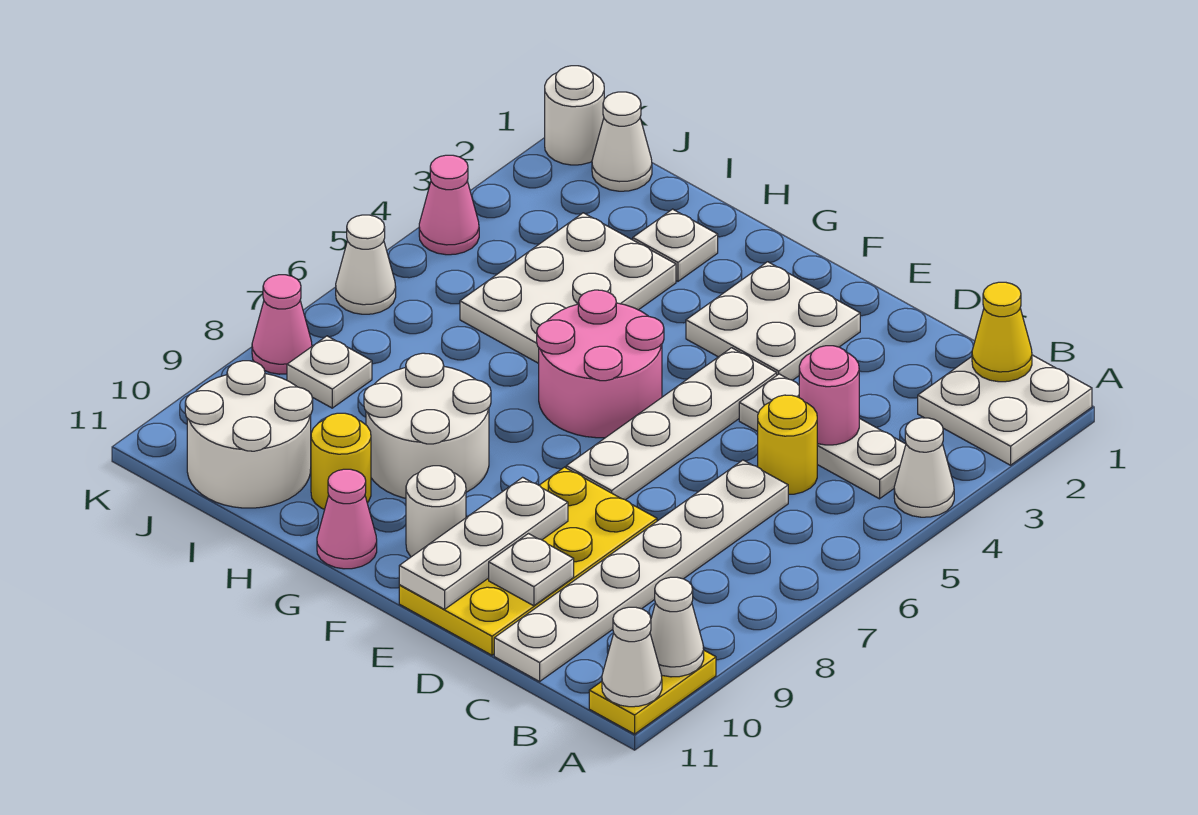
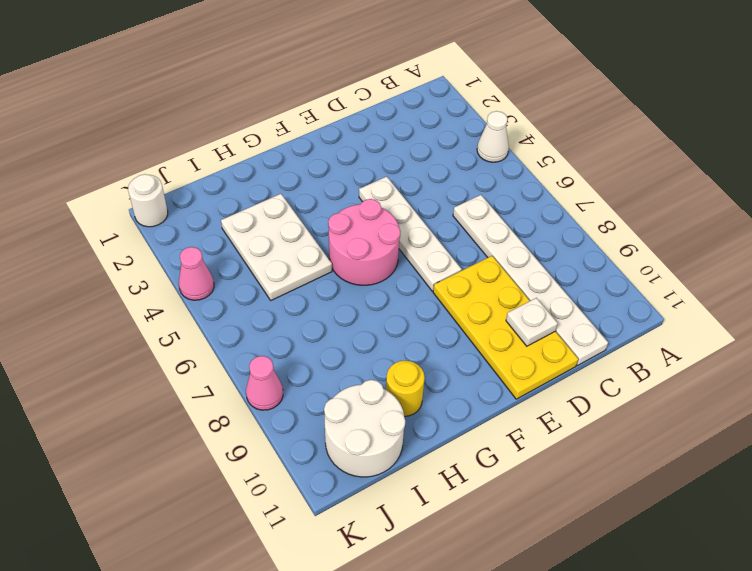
none -> white plate A1:B2 level 1
none -> yellow plate A10:A11 level 1
none -> white plate B4:D4 level 1

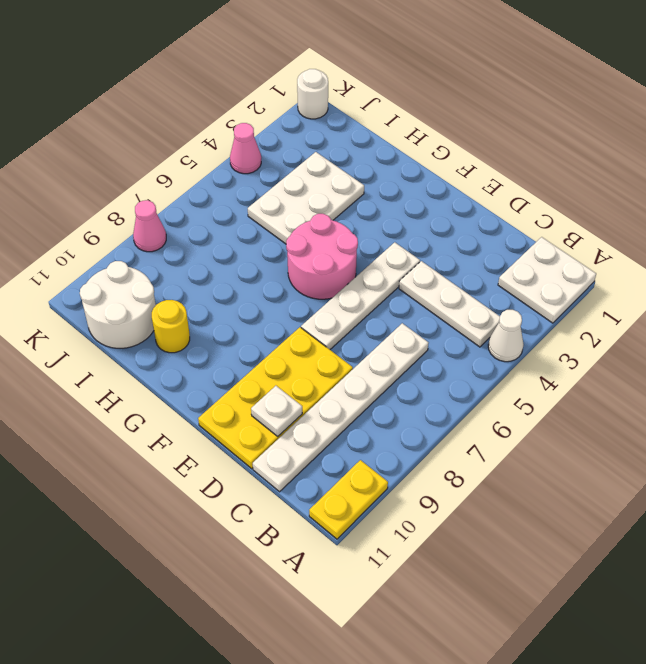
none -> yellow round brick C5 level 1
none -> white plate E2:F3 level 1
none -> white round brick F10 level 1

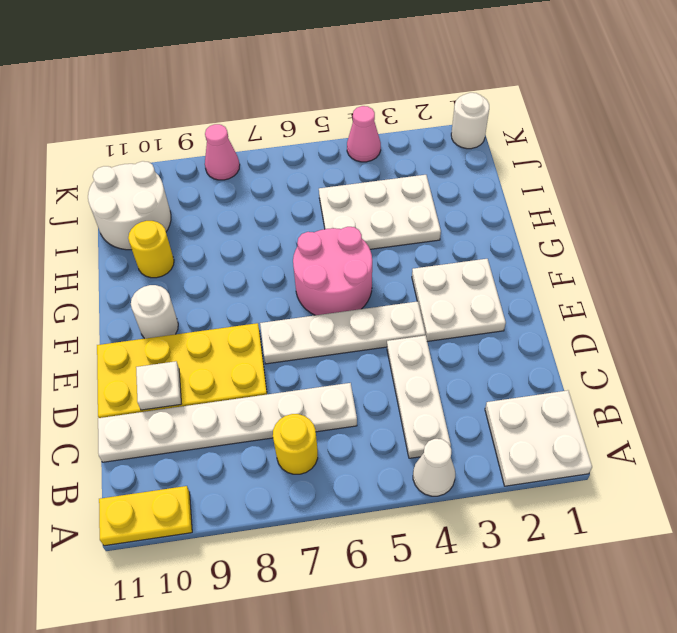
yellow round brick B7 level 1 -> yellow round brick C5 level 1
none -> white round brick G8:H9 level 1
none -> pink cone G11 level 1
none -> white plate H2 level 1

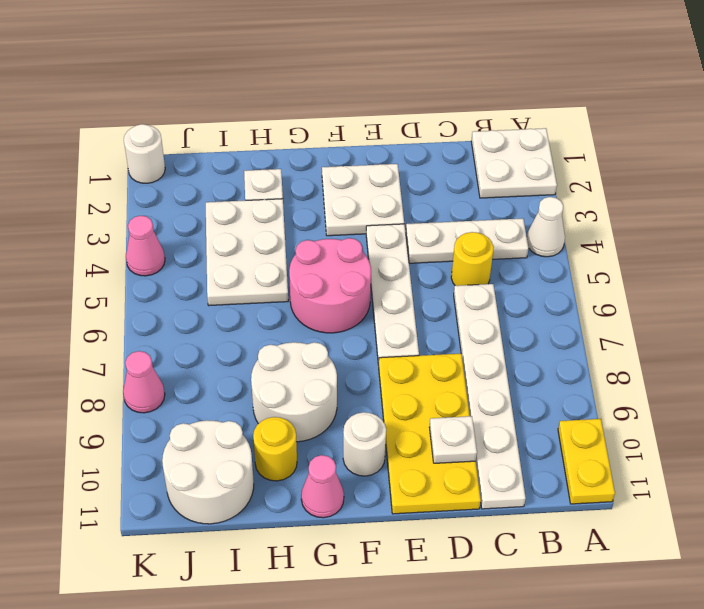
none -> white cone J1 level 1
none -> white plate J8 level 1
none -> white cone K6 level 1

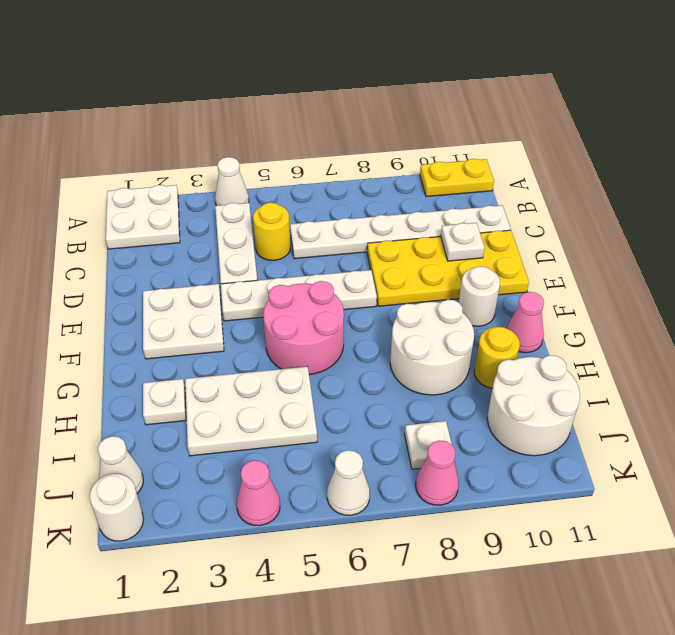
none -> white cone A10 level 2
none -> white cone A11 level 2
none -> yellow cone B1 level 2

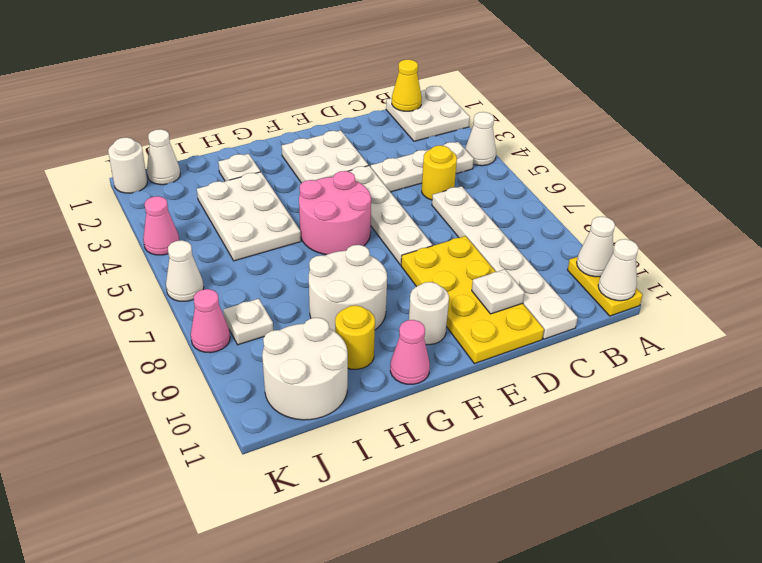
none -> pink round brick C4 level 2
none -> white plate E9:E11 level 2

